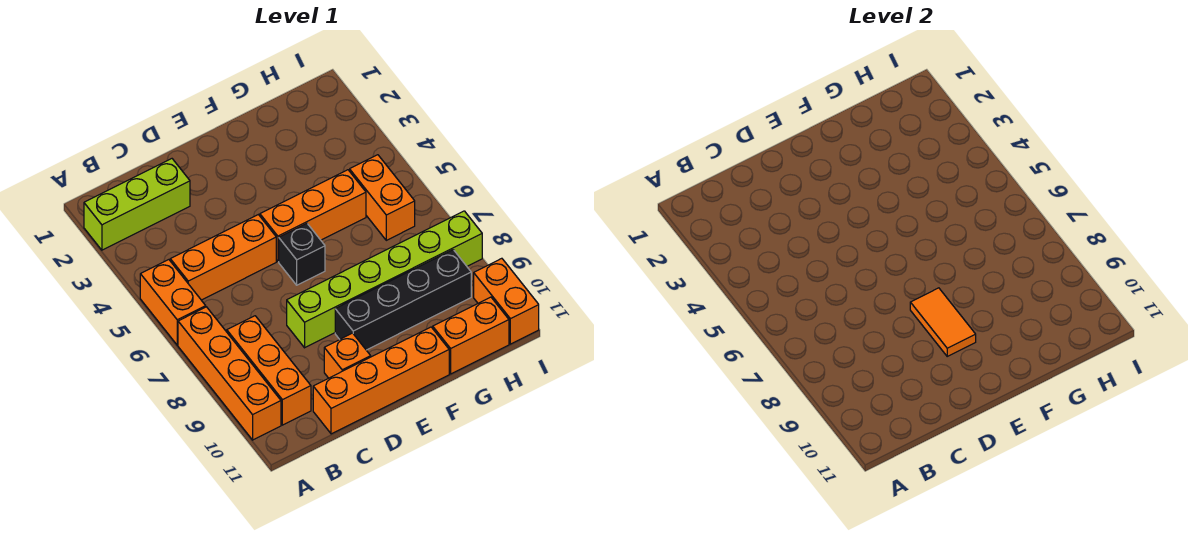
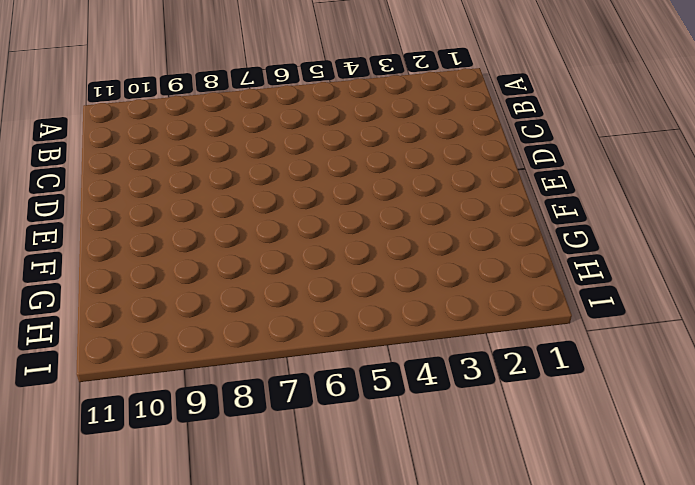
none -> lime brick A2:C2 level 1
none -> orange brick A5:A6 level 1
none -> orange brick A7:A10 level 1

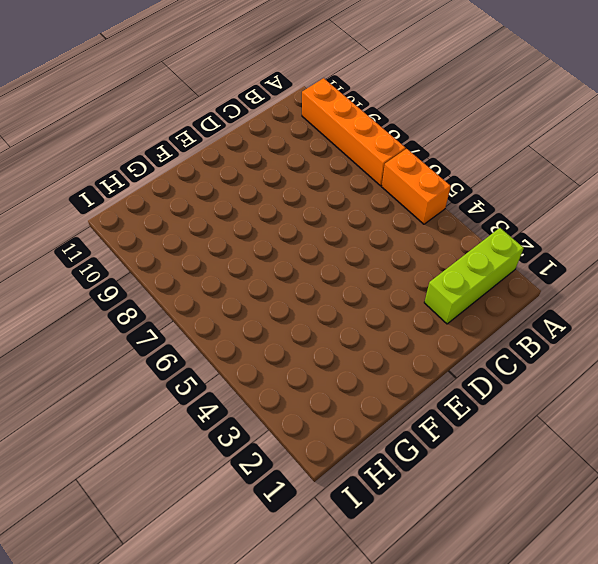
none -> orange brick B5:D5 level 1
none -> orange brick B8:B10 level 1
none -> orange brick C11:F11 level 1

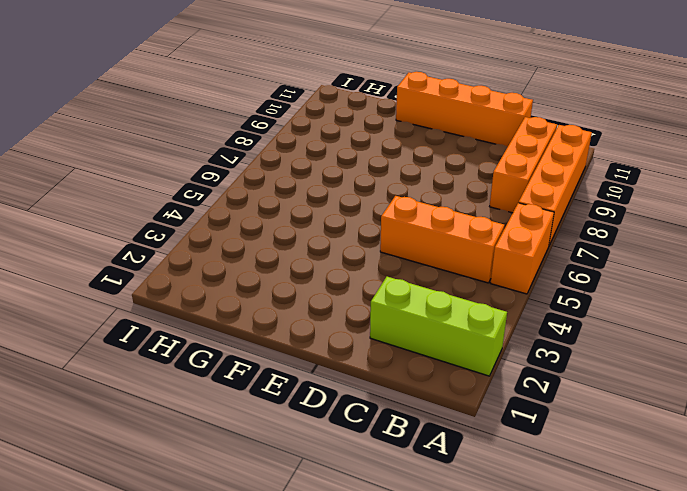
none -> lime brick D8:I8 level 1
none -> orange brick D10 level 1
none -> orange brick E5:G5 level 1

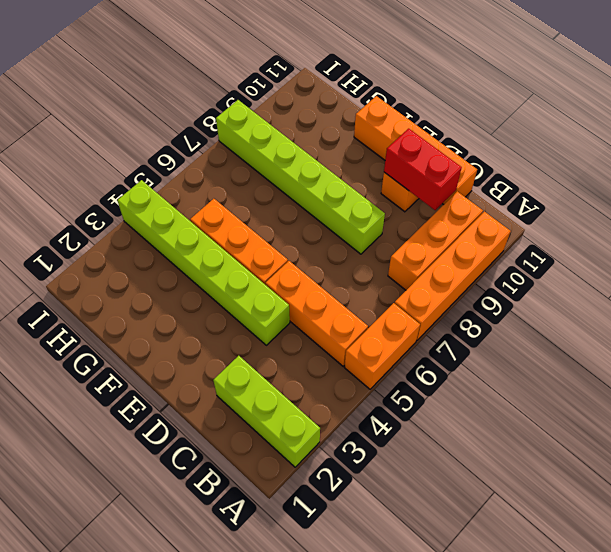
red brick C10:D10 level 2 -> none
lime brick D4:I4 level 1 -> none
none -> black brick E6 level 1
none -> black brick E9:H9 level 1
none -> orange brick G11:H11 level 1

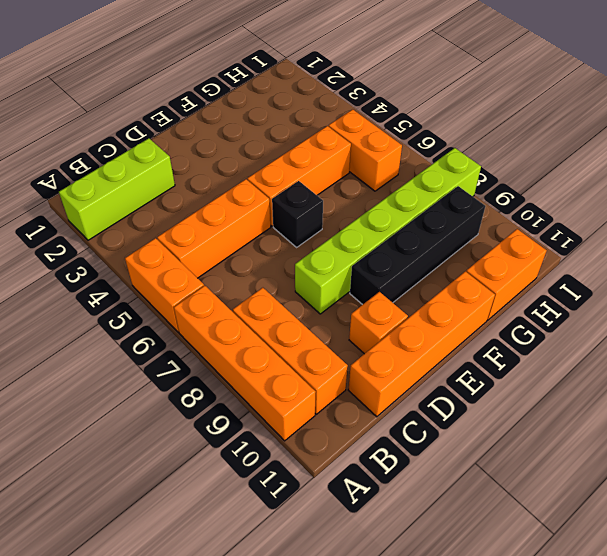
none -> orange brick I10:I11 level 1
none -> orange tile E8:E9 level 2

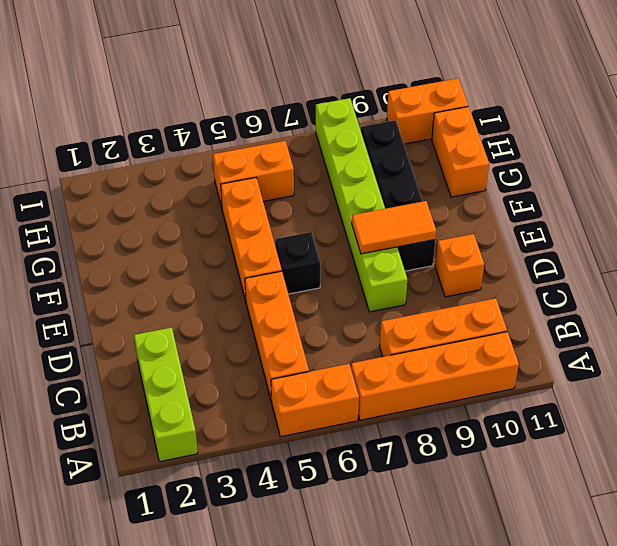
none -> orange brick C11:F11 level 1

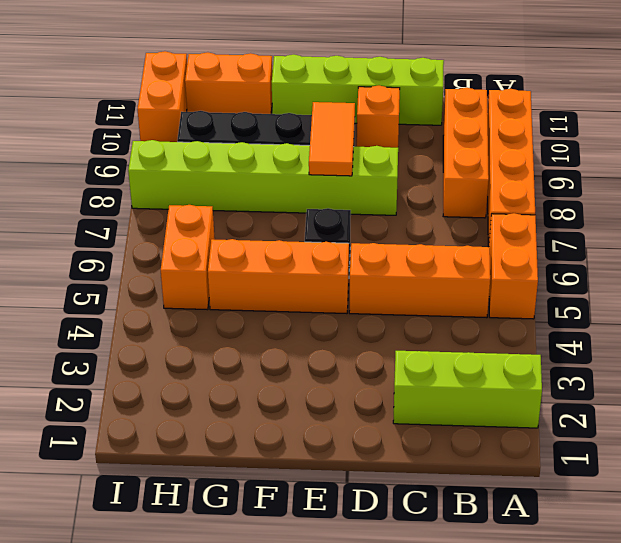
lime brick C11:F11 level 1 -> orange brick C11:F11 level 1

